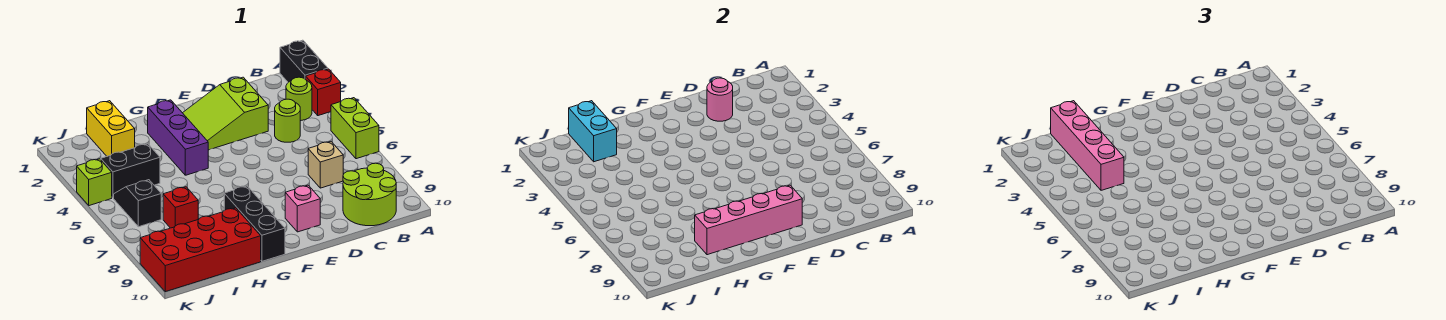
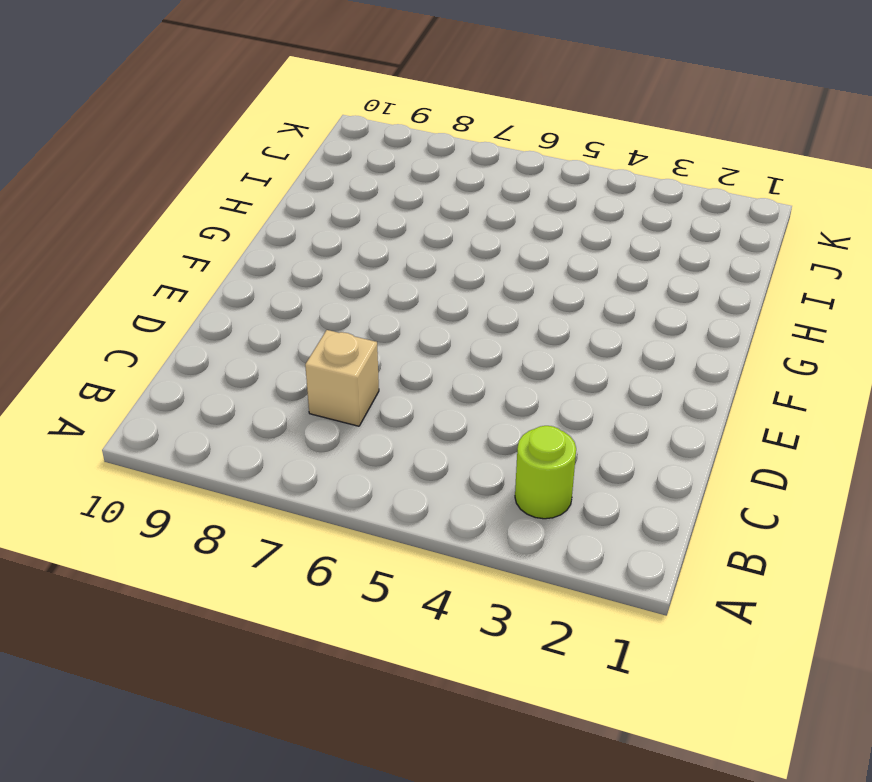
none -> black brick A1:A2 level 1
none -> red brick A3 level 1
none -> lime brick A5:A6 level 1

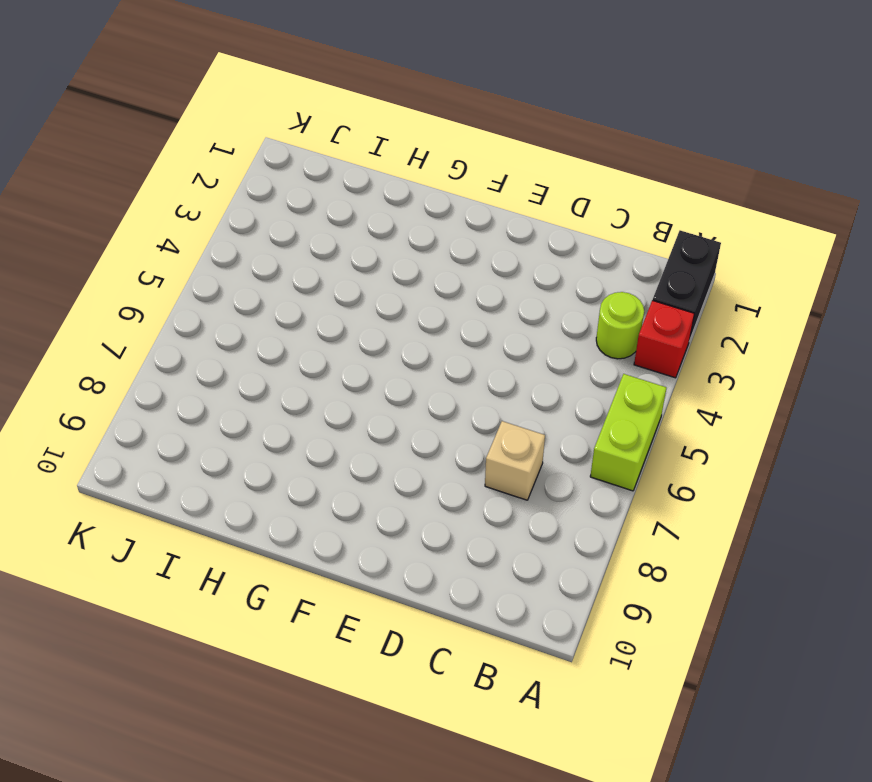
none -> lime round brick B9:C10 level 1
none -> lime round brick C4 level 1
none -> lime slope D2:F3 level 1 top D

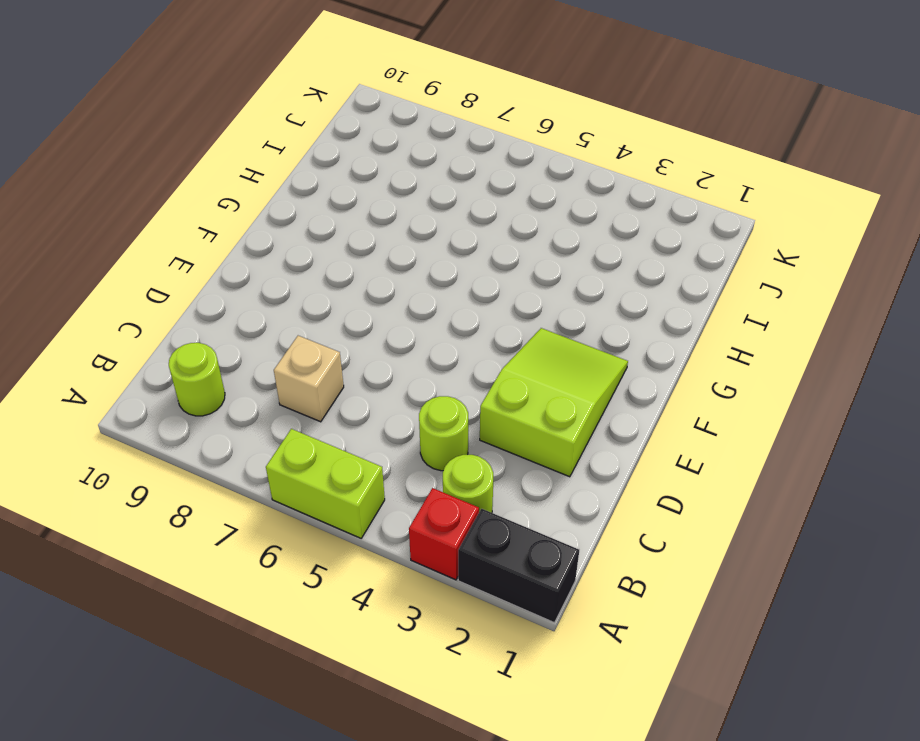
lime round brick B9 level 1 -> lime round brick B9:C10 level 1
none -> pink brick E9 level 1
none -> purple brick G2:G4 level 1
none -> black brick G8:G10 level 1

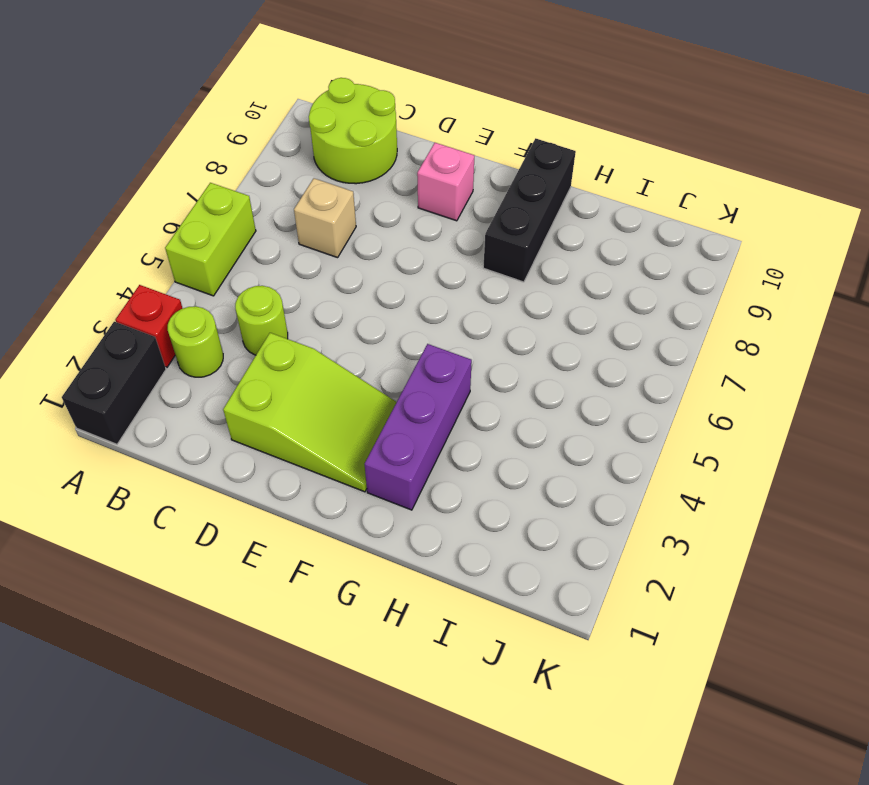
none -> red brick H9:K10 level 1
none -> yellow brick I1:I2 level 1
none -> black brick I4:J4 level 1

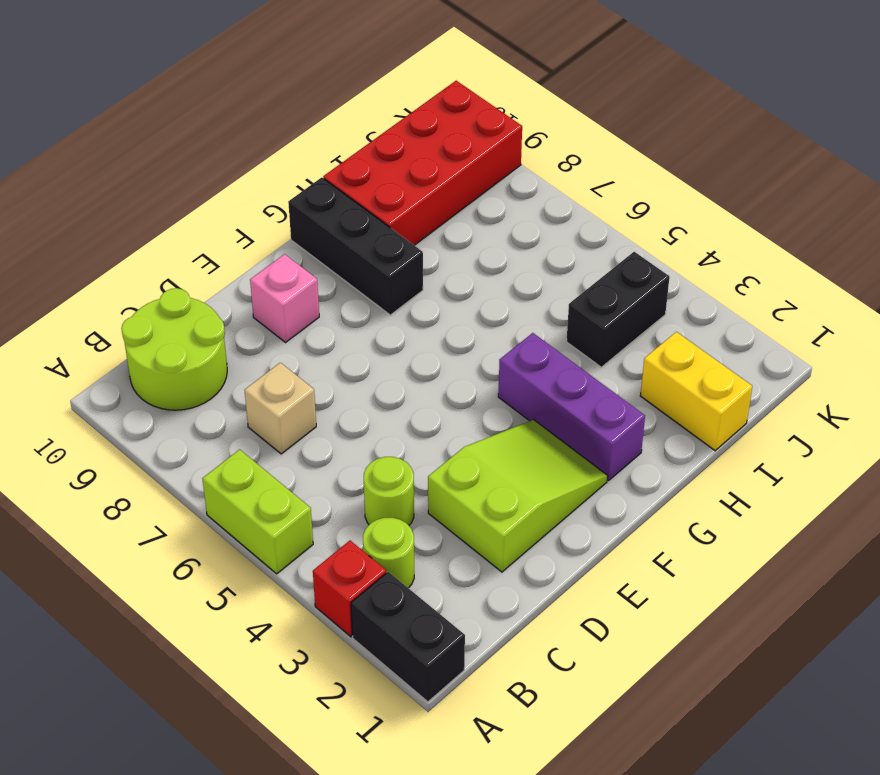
none -> red brick I7 level 1
none -> black slope J5:J6 level 1 top 6
none -> lime brick K4 level 1

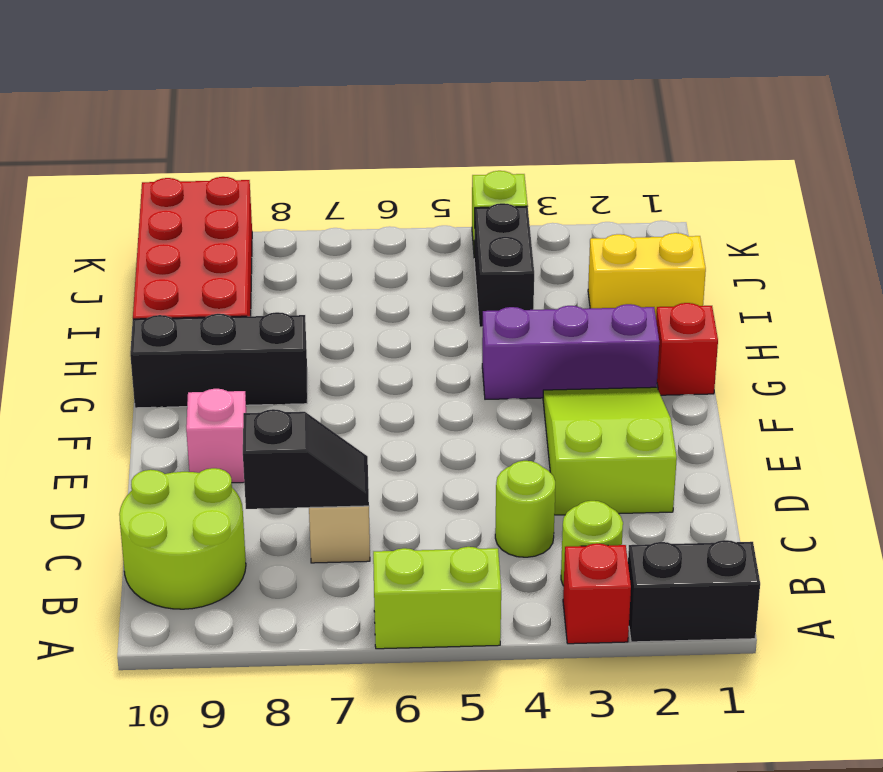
black slope C7:C8 level 2 top 8 -> black slope J5:J6 level 1 top 6
red brick G1 level 1 -> red brick I7 level 1
none -> pink round brick D2 level 2
none -> pink brick E9:H9 level 2
none -> cyan brick I1:I2 level 2

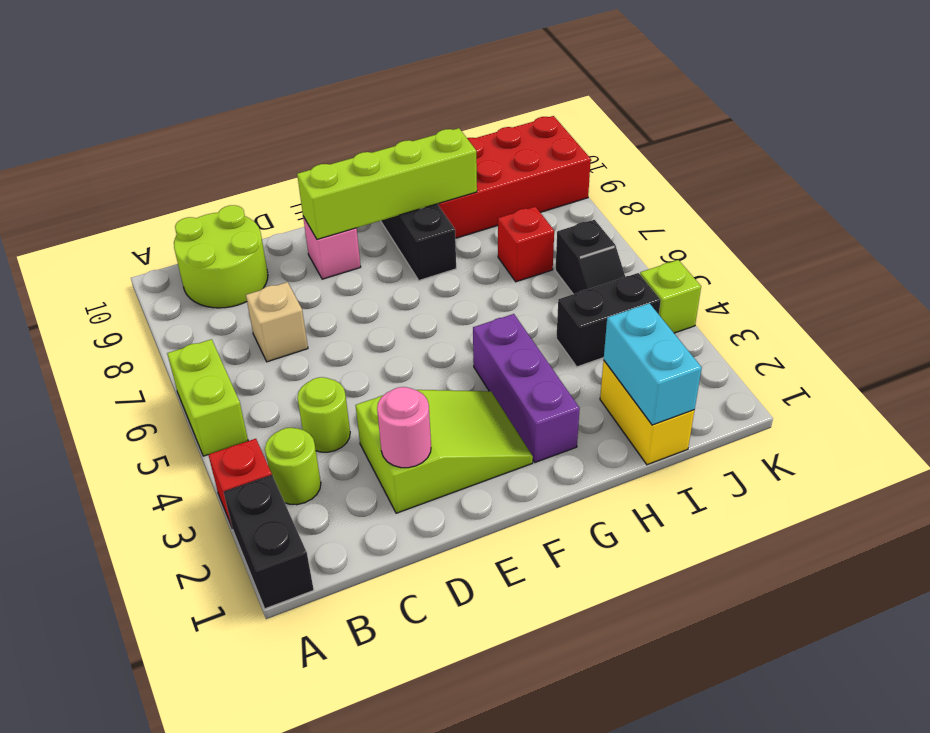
lime brick E9:H9 level 2 -> pink brick E9:H9 level 2
none -> pink brick I1:I4 level 3

